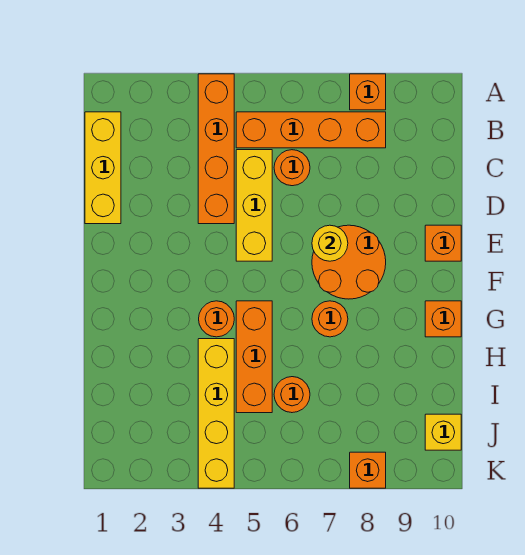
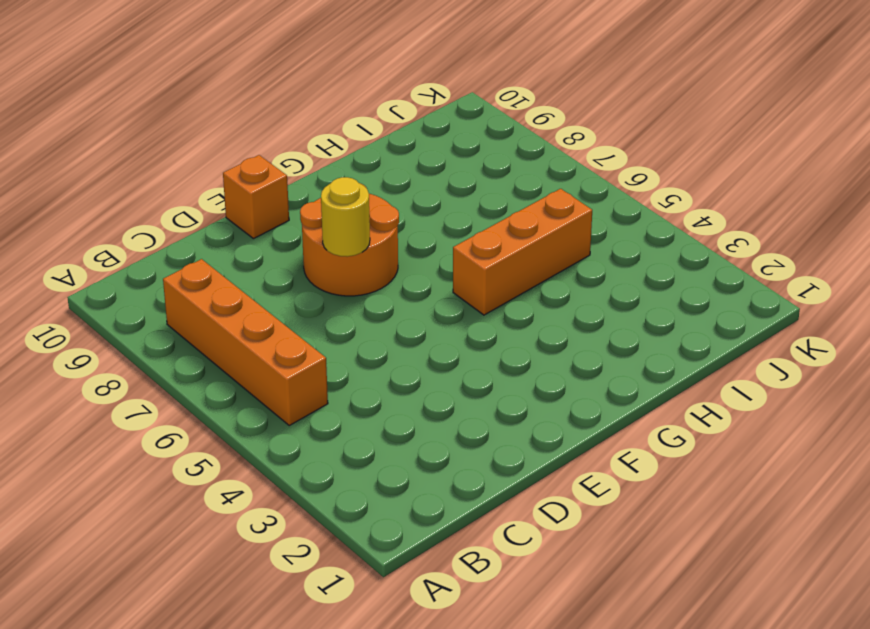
none -> orange brick A4:D4 level 1
none -> orange brick A8 level 1
none -> yellow brick B1:D1 level 1

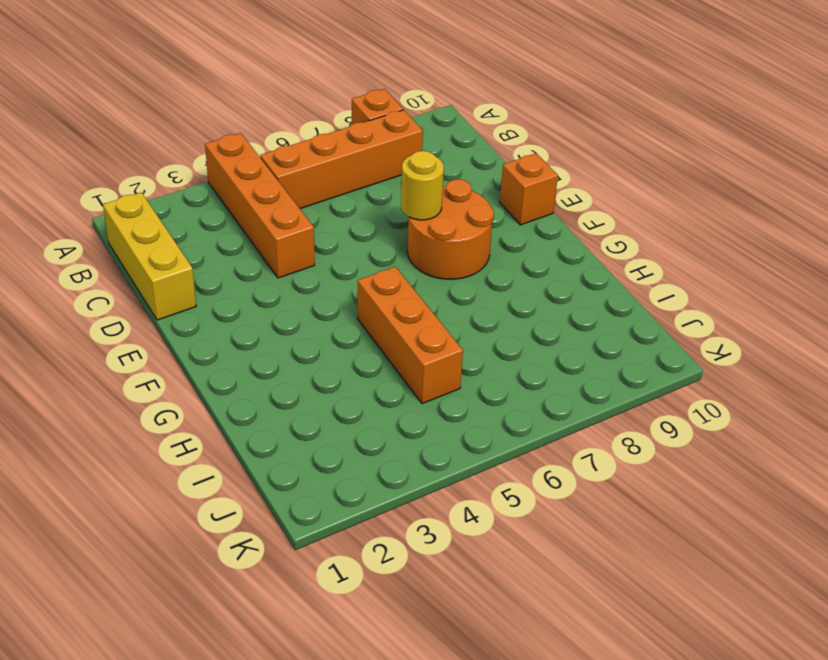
none -> yellow brick C5:E5 level 1
none -> orange round brick C6 level 1
none -> orange round brick G4 level 1

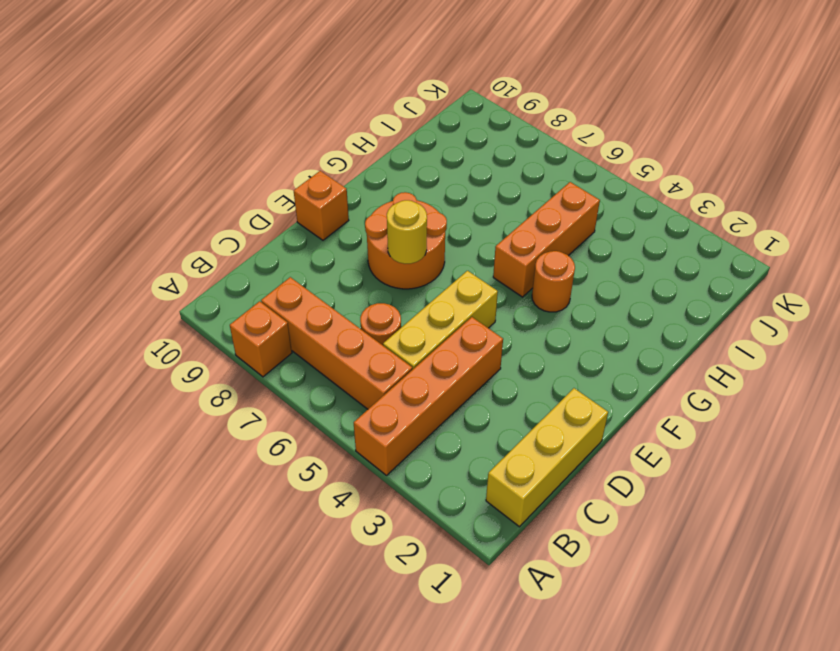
none -> orange round brick G7 level 1
none -> orange brick G10 level 1
none -> yellow brick H4:K4 level 1

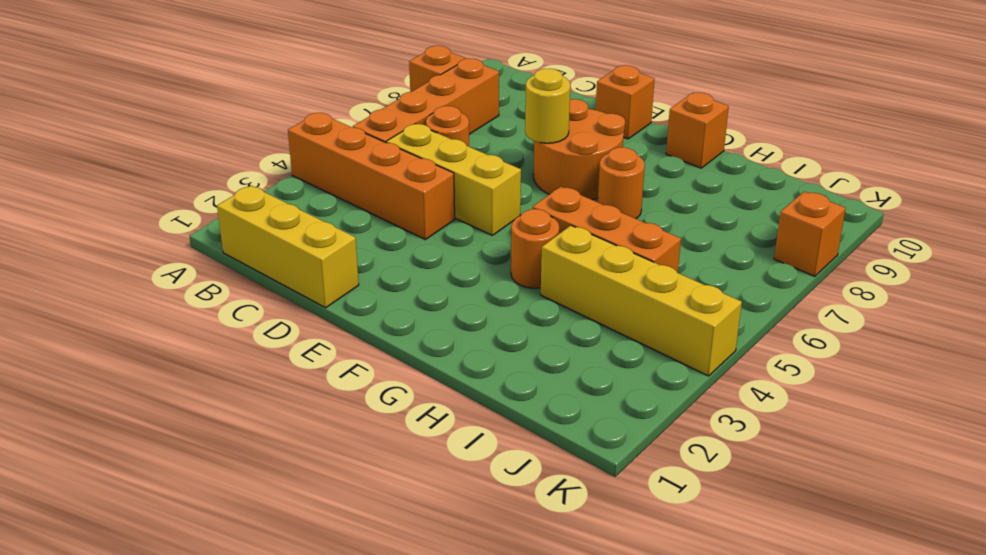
none -> orange round brick I6 level 1
none -> yellow brick J10 level 1

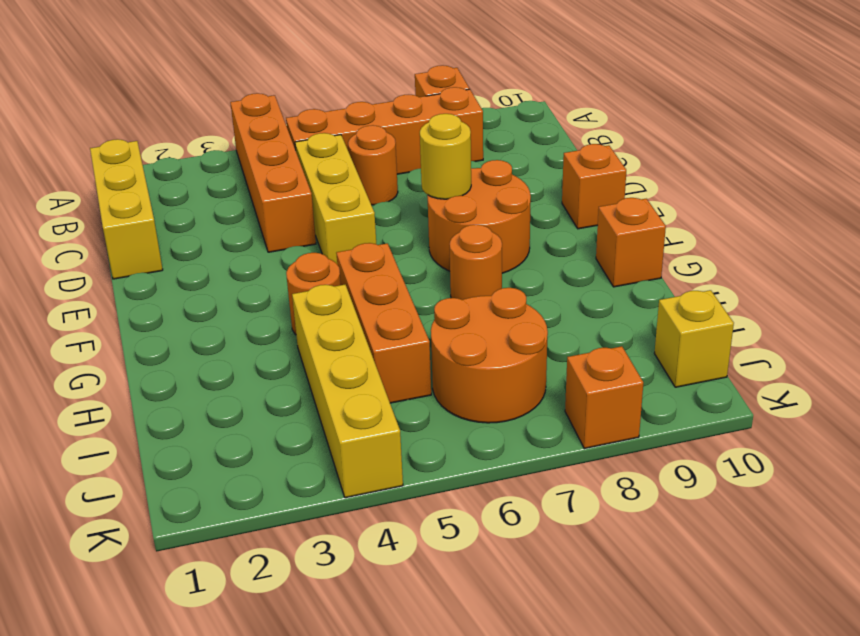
orange round brick I6:J7 level 1 -> orange round brick I6 level 1

